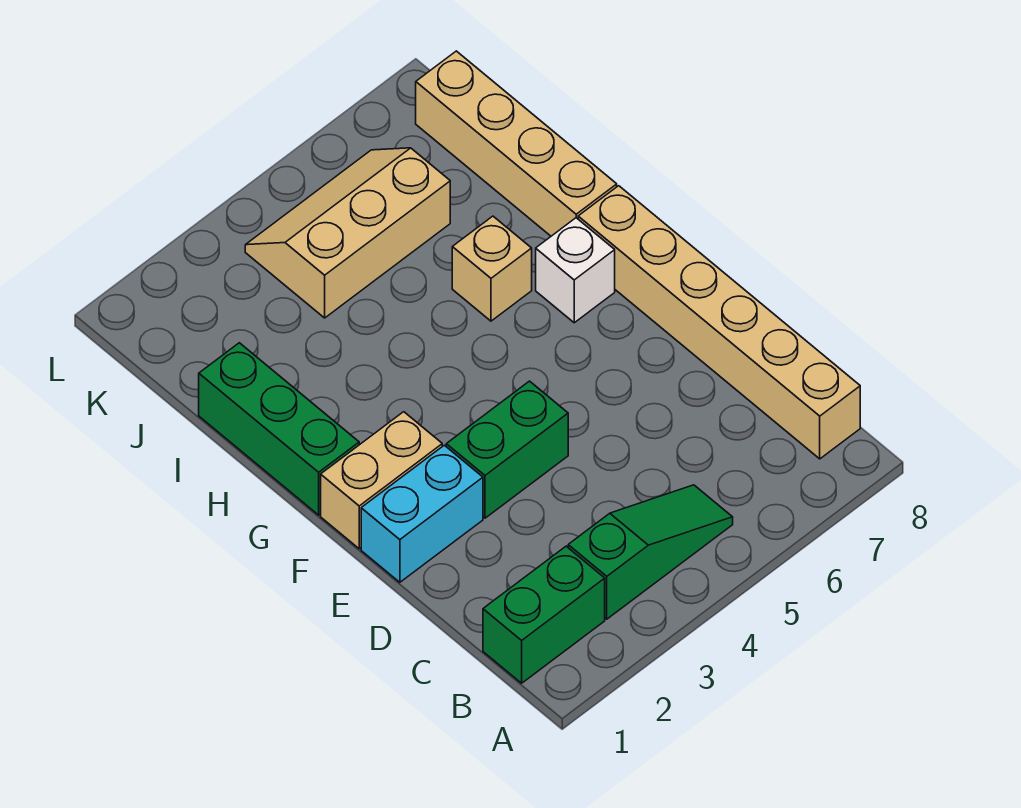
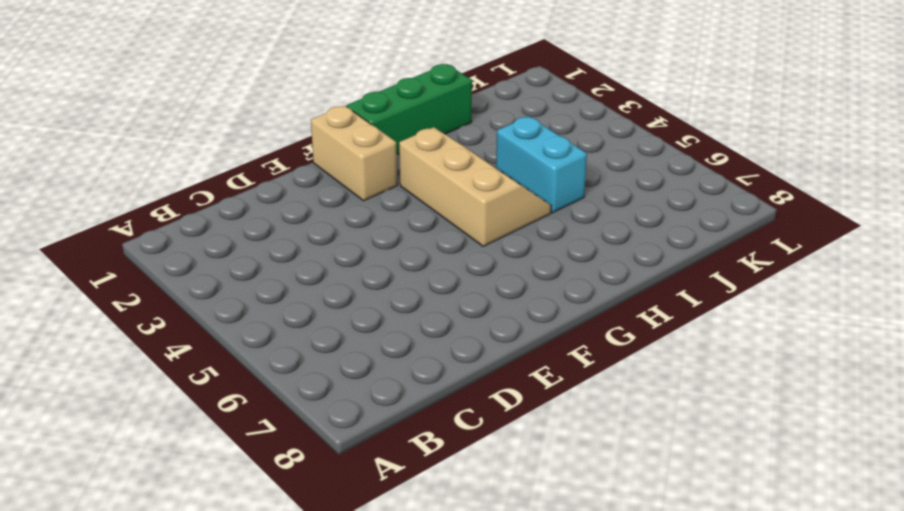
tan slope G3:H5 level 1 top G -> tan slope J4:K6 level 1 top J
cyan brick I4:I5 level 1 -> cyan brick E1:E2 level 1
none -> green brick B1:B2 level 1
none -> green slope B3:B5 level 1 top 3

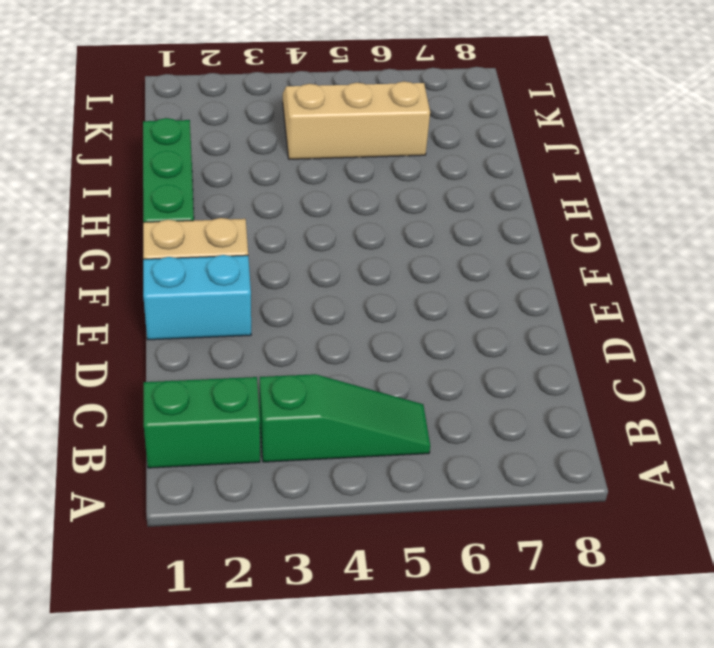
none -> tan brick B8:G8 level 1
none -> green brick E3:E4 level 1

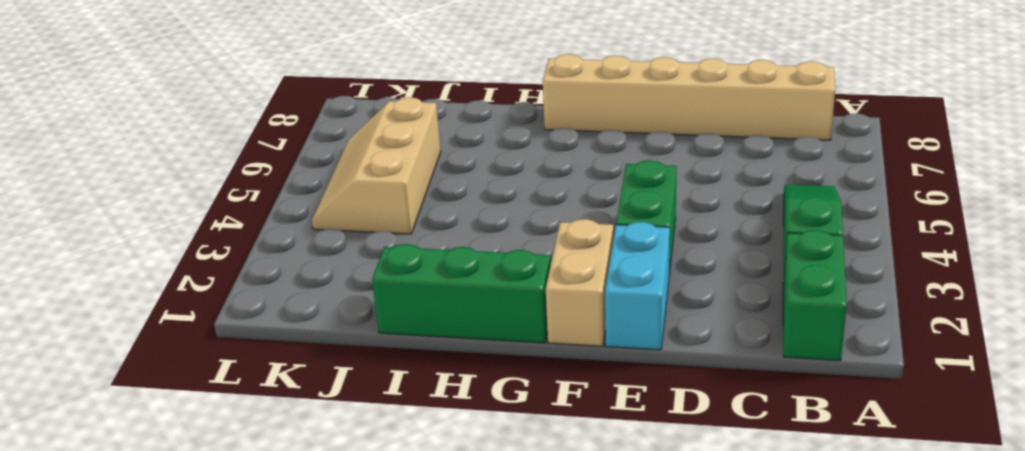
none -> white brick G7 level 1
none -> tan brick H6 level 1

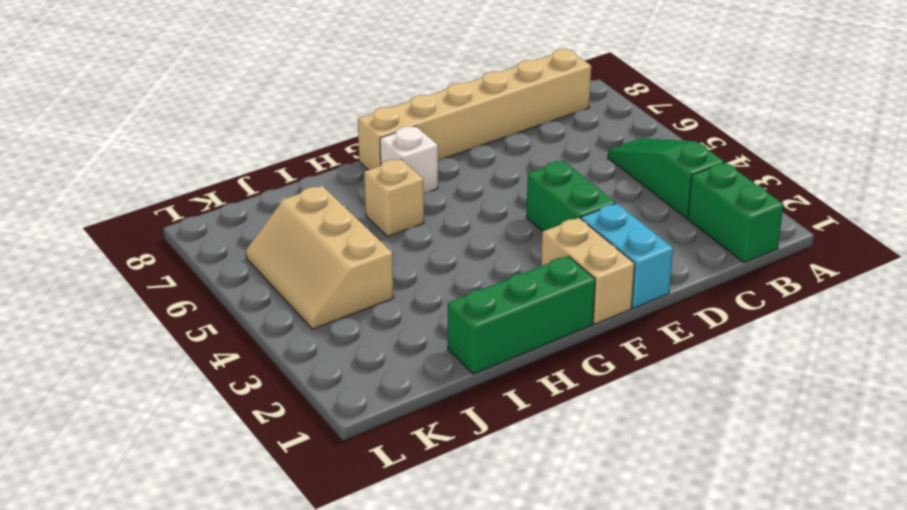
none -> tan brick H8:K8 level 1

